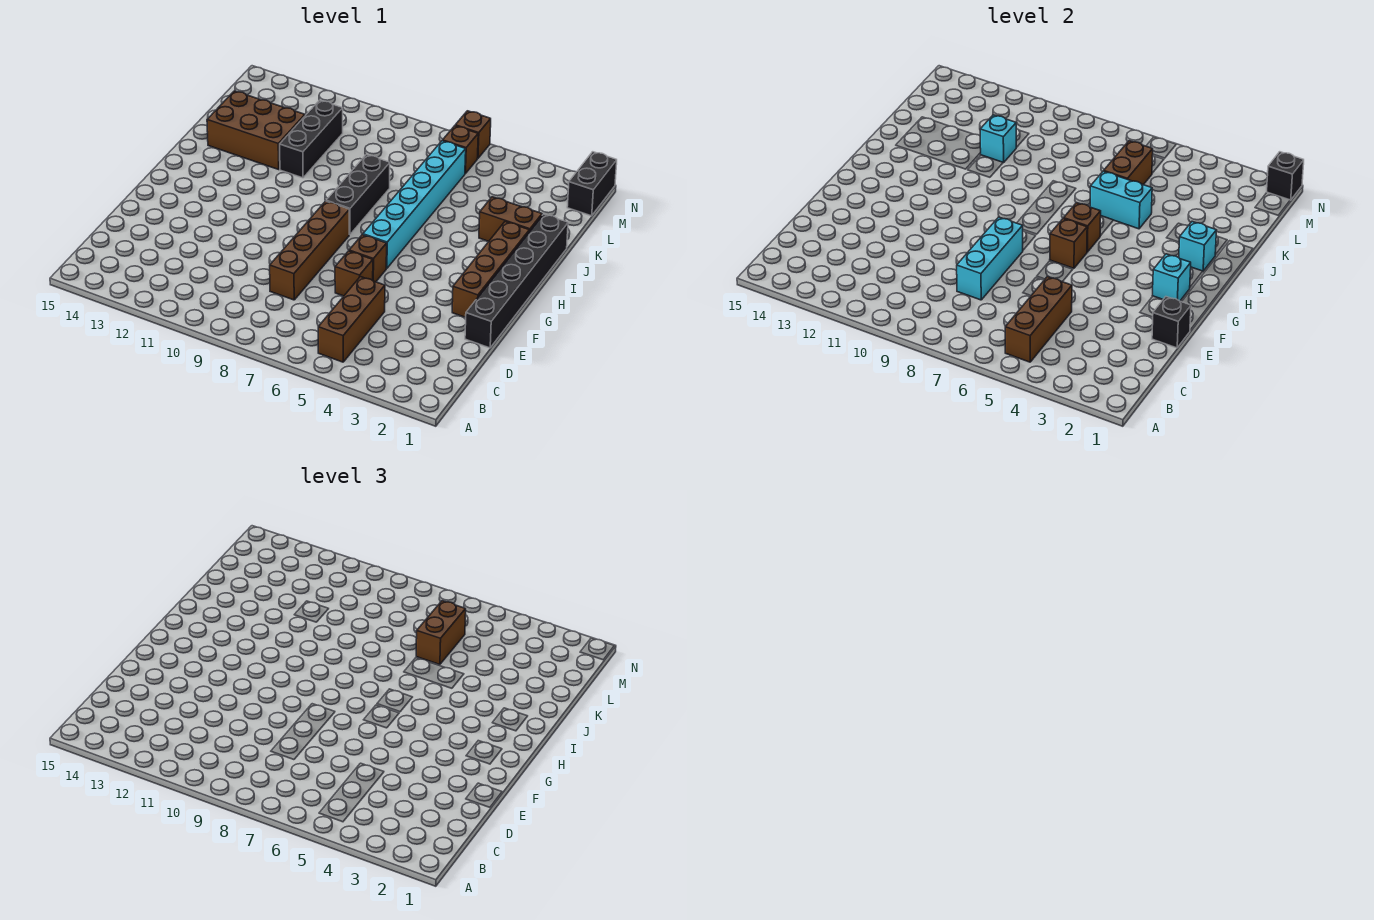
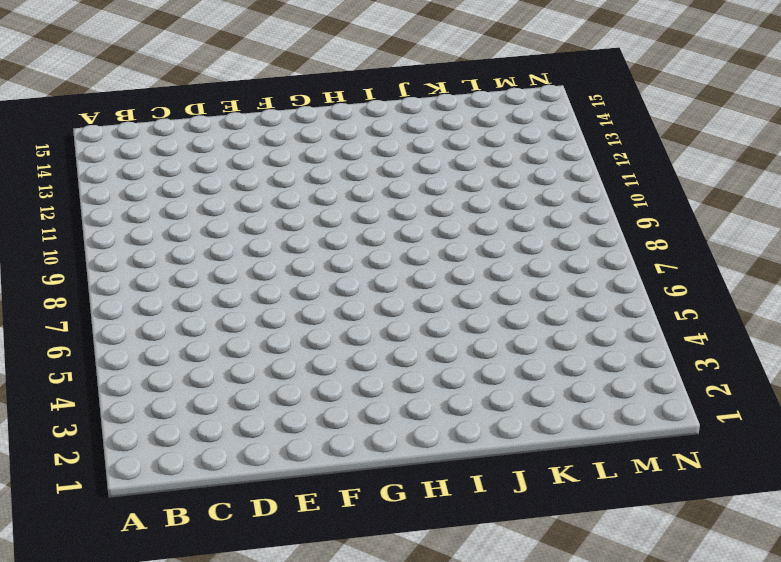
none -> brown brick B5:D5 level 1
none -> brown brick D8:G8 level 1
none -> black brick E1:J1 level 1

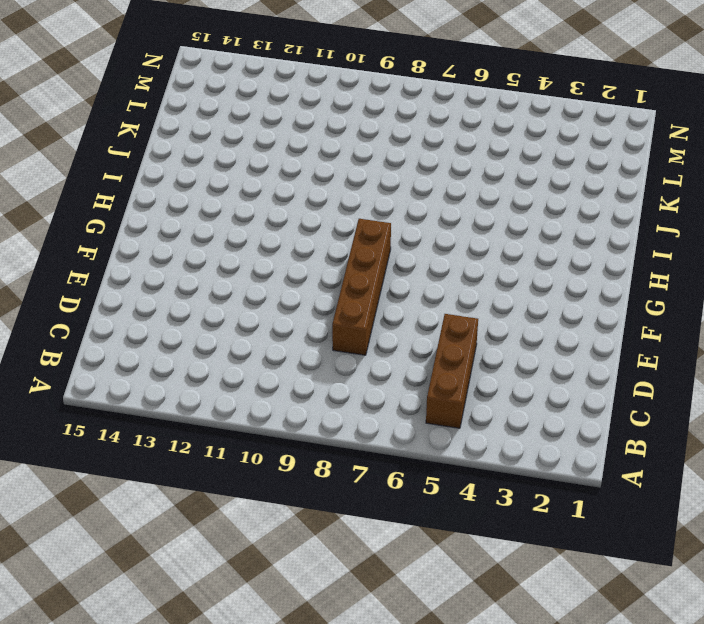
none -> black brick E1:J1 level 1
none -> brown brick E6 level 1
none -> brown brick F2:I2 level 1

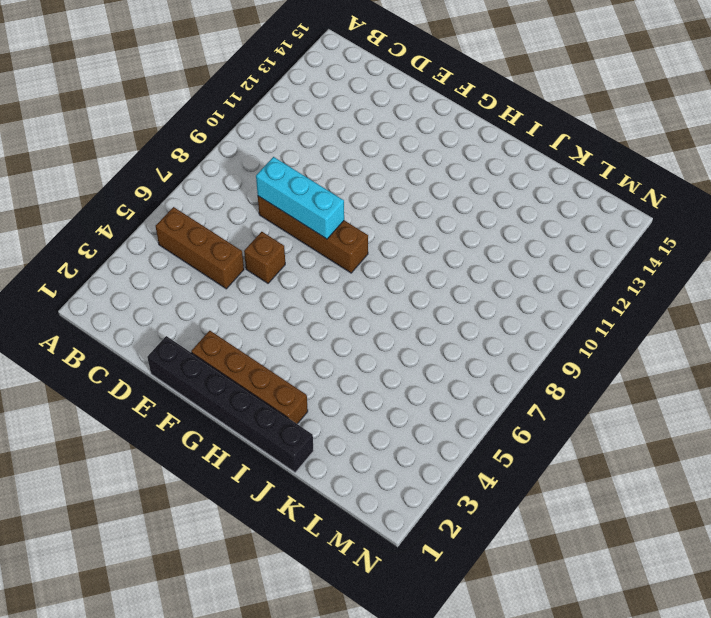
none -> brown brick F6 level 1
none -> cyan brick G6:L6 level 1
none -> black brick H8:J8 level 1

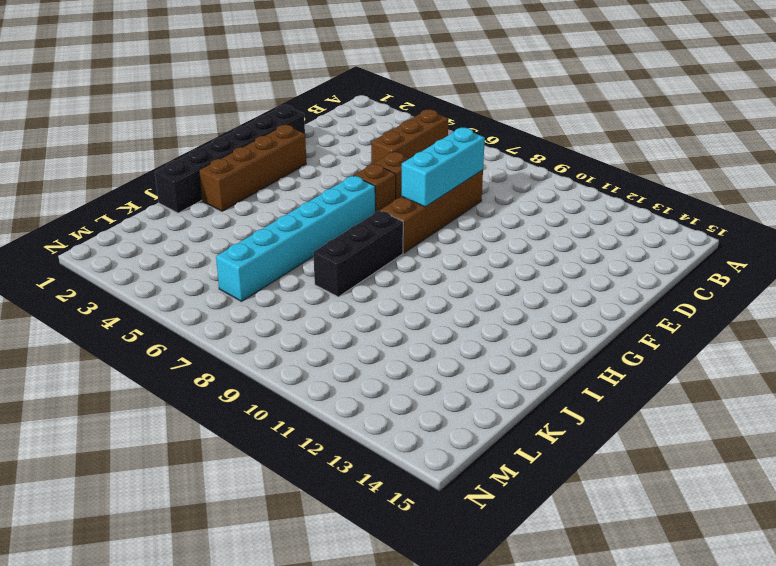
none -> brown brick J2:J3 level 1
none -> black brick J11:L11 level 1
none -> brown brick J12:K14 level 1

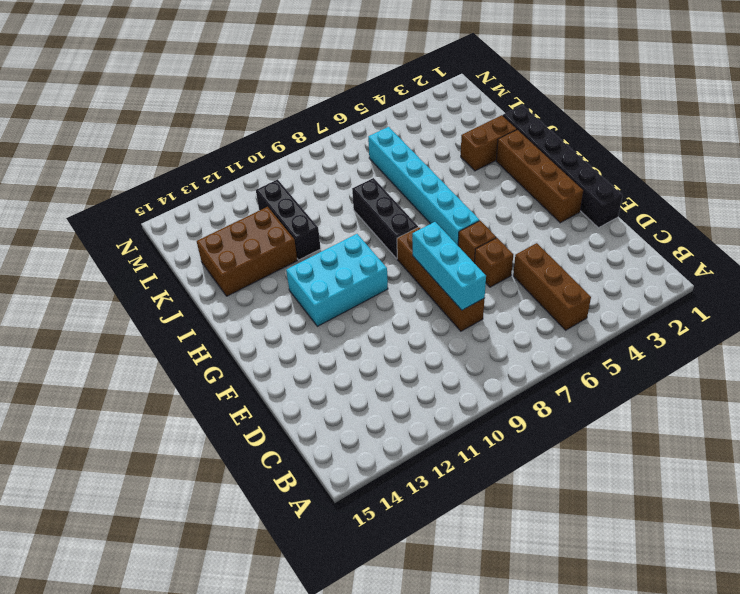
cyan brick G10:H12 level 1 -> none
none -> black brick M1:N1 level 1
none -> brown brick M6 level 1
none -> brown brick N6 level 1

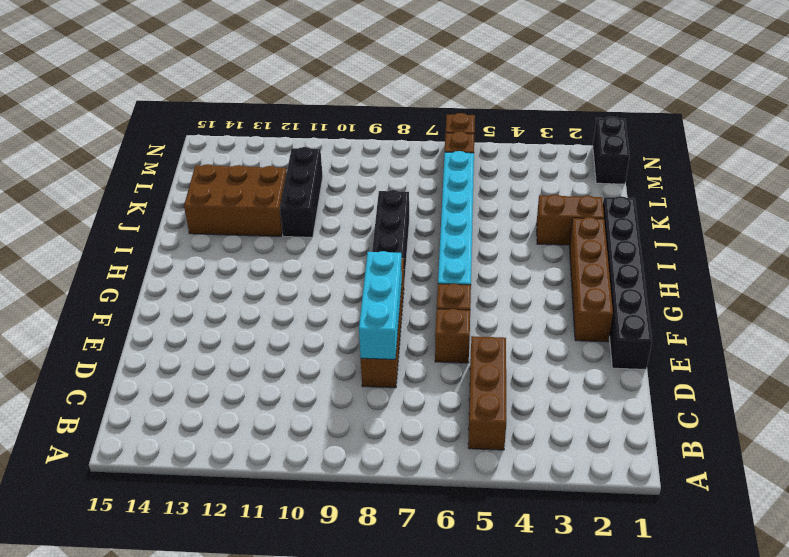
none -> brown brick B5:D5 level 2
none -> black brick E1 level 2
none -> cyan brick G2 level 2

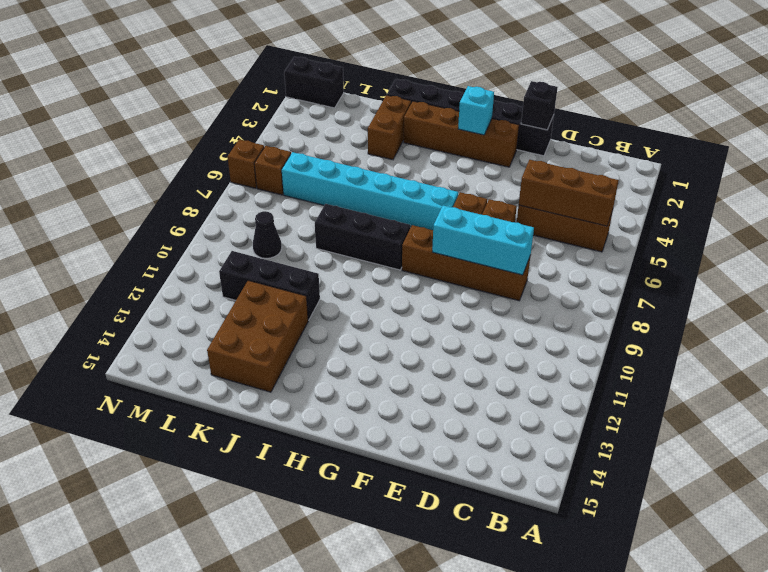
black cone L9 level 1 -> none
none -> brown brick G6 level 2
none -> brown brick H6 level 2
none -> cyan brick I2 level 2

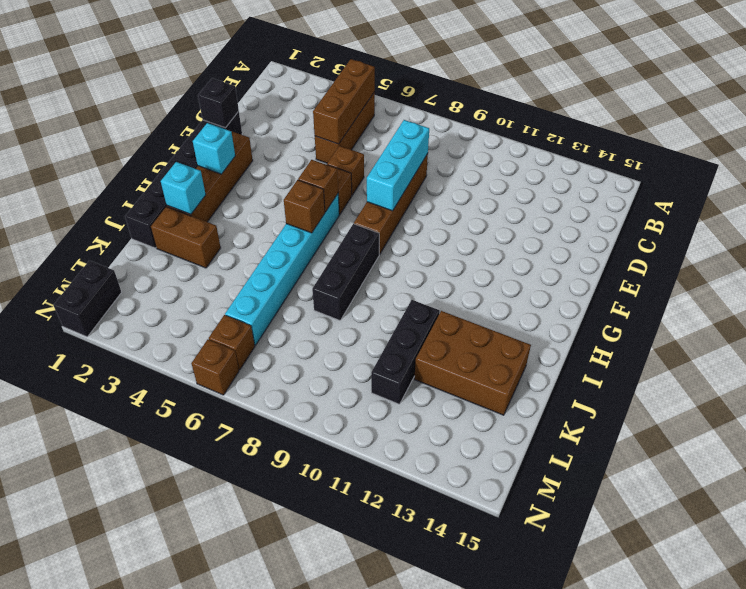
none -> cyan brick J5:J6 level 2
none -> brown brick K6:L6 level 2
none -> cyan brick K11 level 2

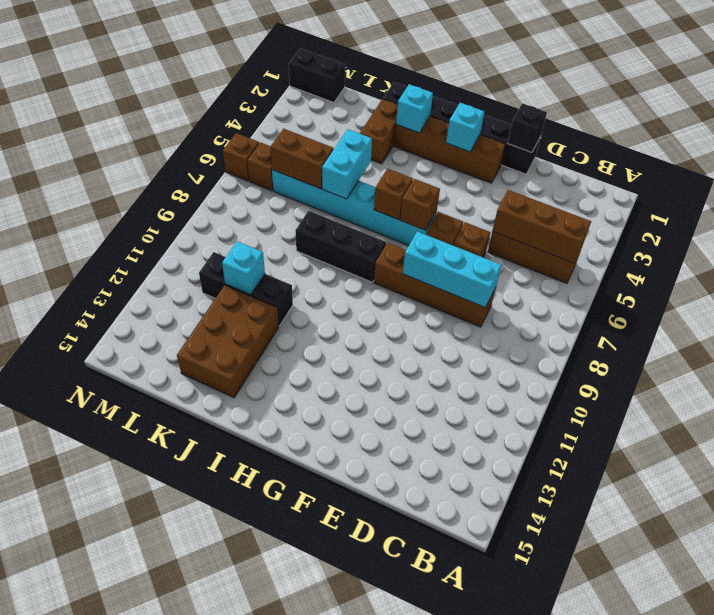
none -> black brick N1 level 2
none -> brown brick K6:L6 level 3

